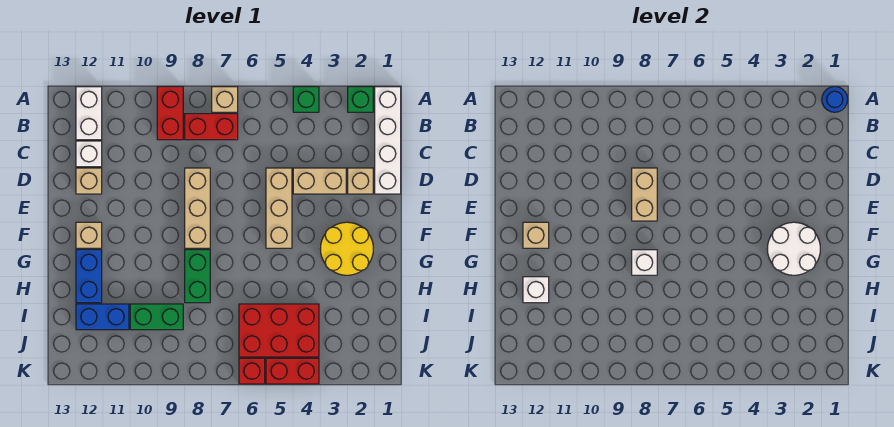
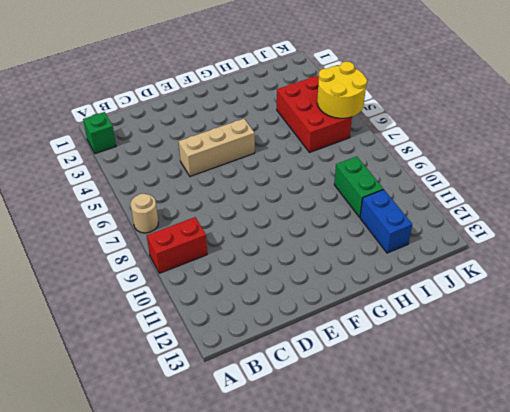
tan round brick A7 level 1 -> tan brick A7 level 1
yellow round brick J5:K6 level 2 -> yellow round brick F2:G3 level 1
none -> white brick A1:D1 level 1
none -> green brick A4 level 1
none -> white brick A12:B12 level 1

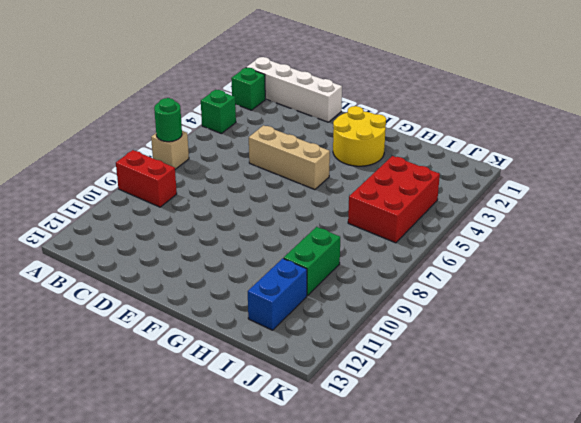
green round brick A7 level 2 -> none
none -> white brick A12:B12 level 1
none -> red brick B7:B8 level 1
none -> white brick C12 level 1

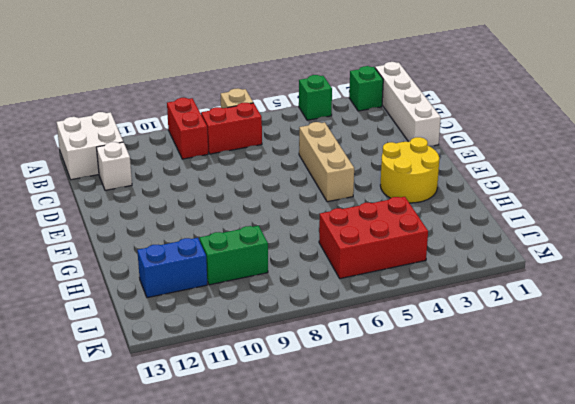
white brick A12:B13 level 1 -> white brick A12:B12 level 1
none -> tan brick D2 level 1
none -> tan brick D3:D4 level 1
none -> tan brick D8:F8 level 1

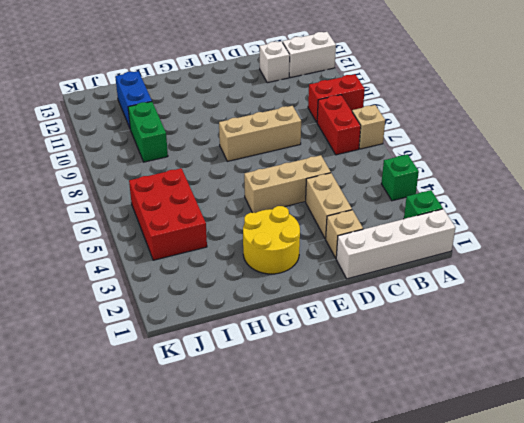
none -> tan brick D12 level 1
none -> tan brick F12 level 1
none -> green brick G8:H8 level 1

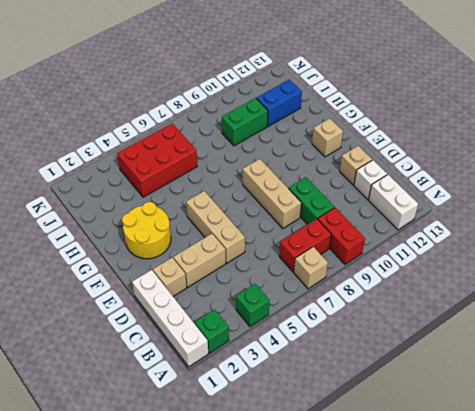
green brick C9:D9 level 1 -> green brick G8:H8 level 1
none -> blue brick G12:H12 level 1
none -> red brick K4:K5 level 1
none -> red brick K6 level 1

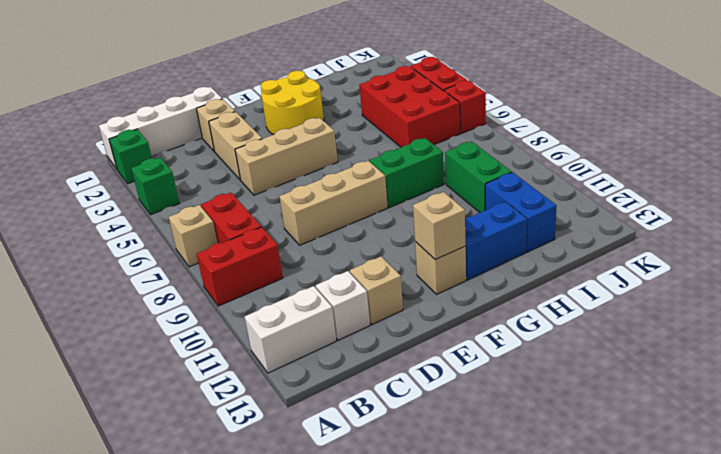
none -> blue round brick A1 level 2
none -> tan brick D8:E8 level 2
none -> white round brick F2:G3 level 2

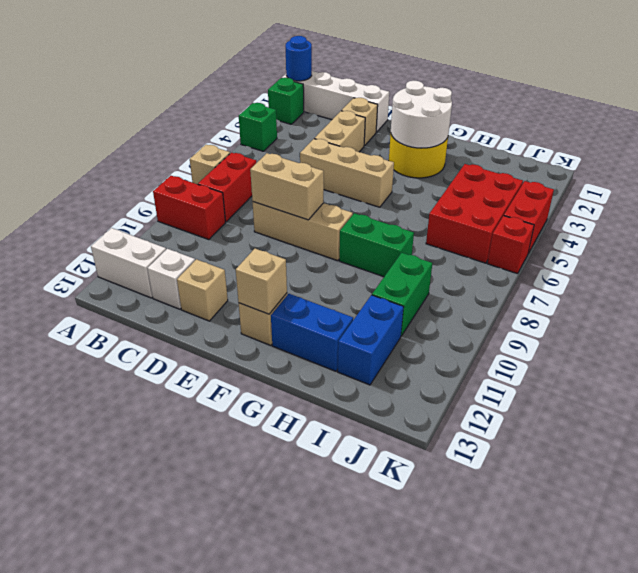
none -> white brick G8 level 2
none -> white brick H12 level 2

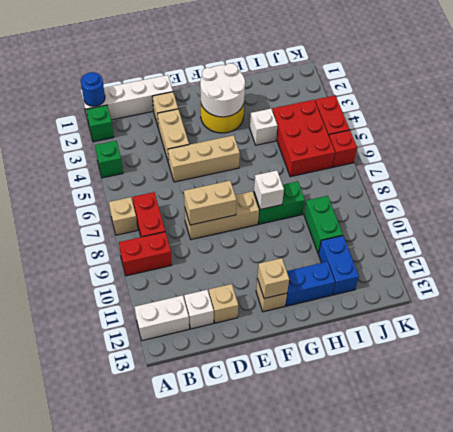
white brick H4 level 1 -> white brick H12 level 2

